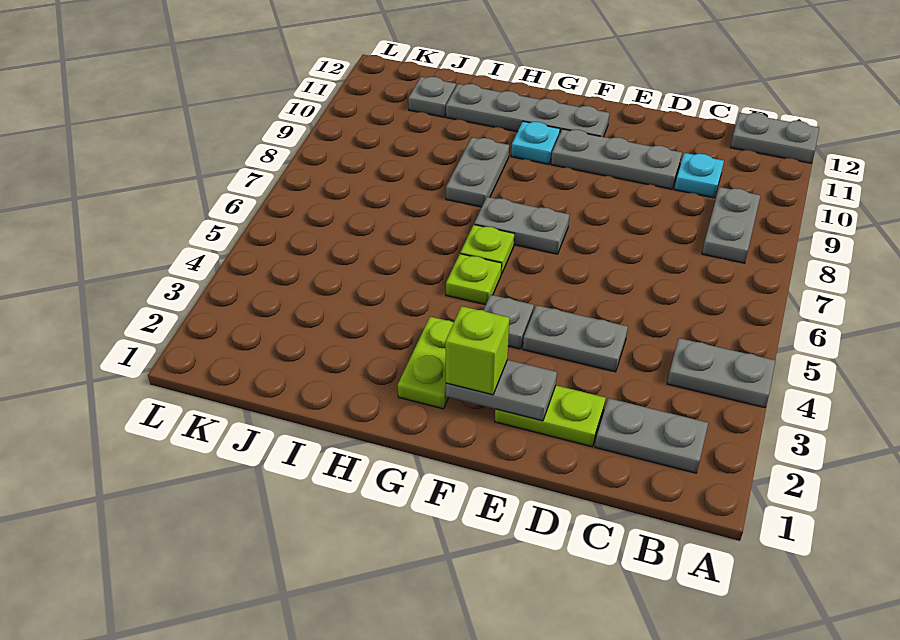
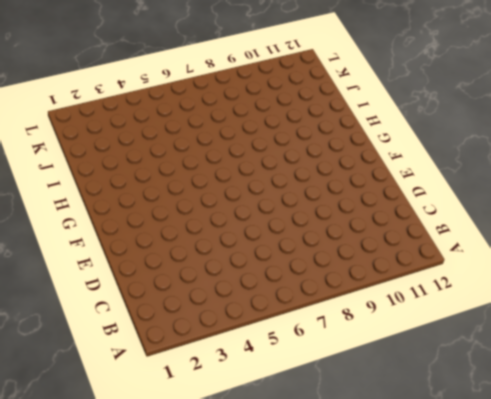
none -> grey plate A4:B4 level 1
none -> grey plate A12:B12 level 1
none -> grey plate B2:C2 level 1

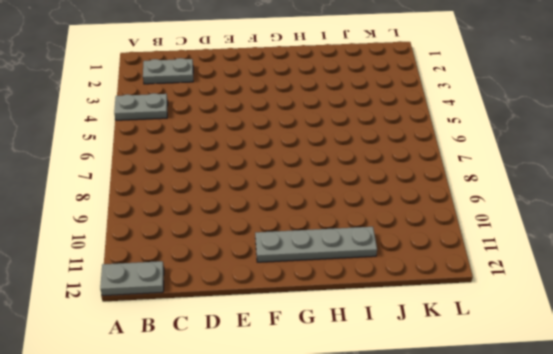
none -> grey plate B8:B9 level 1
none -> cyan plate C10 level 1
none -> lime plate D2:E2 level 1

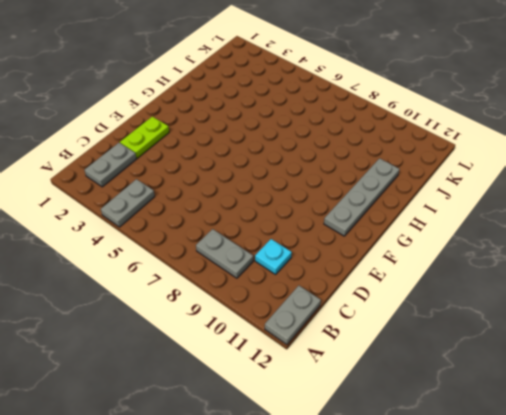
none -> grey plate D4:E4 level 1
none -> grey plate D10:F10 level 1
none -> grey plate F4 level 1

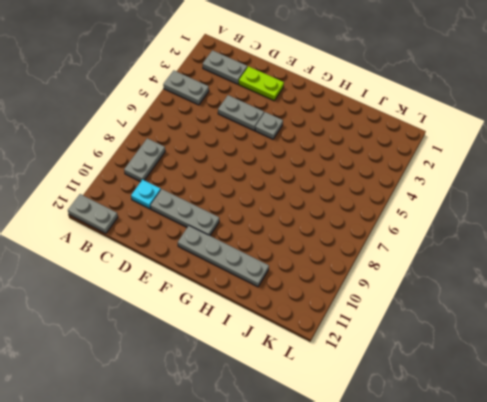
none -> grey plate F7:G7 level 1
none -> lime plate G2:G3 level 1
none -> lime plate G5 level 1

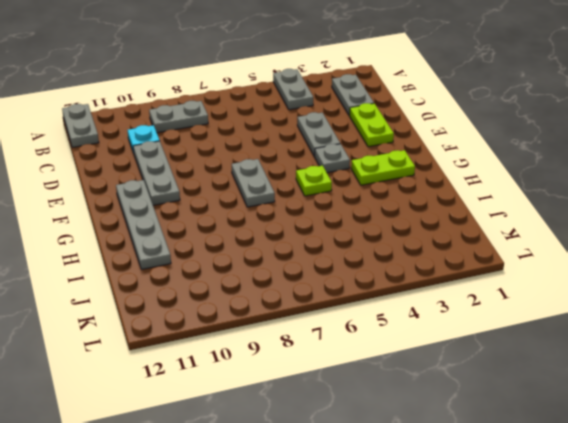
none -> lime plate G6 level 1
none -> cyan plate G10 level 1
none -> grey plate H8:H9 level 1

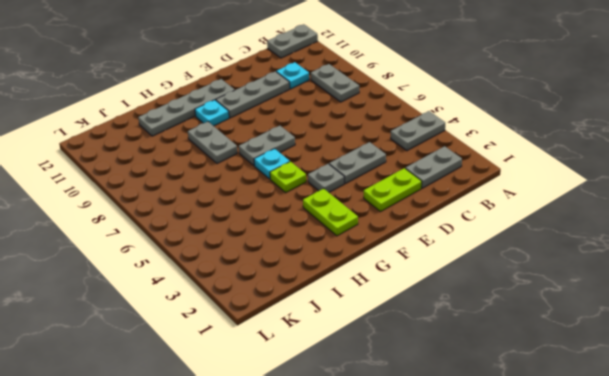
cyan plate G6 level 1 -> lime plate G6 level 1
none -> grey plate J11 level 1
none -> grey plate E2:F2 level 2
none -> lime brick F2 level 3

